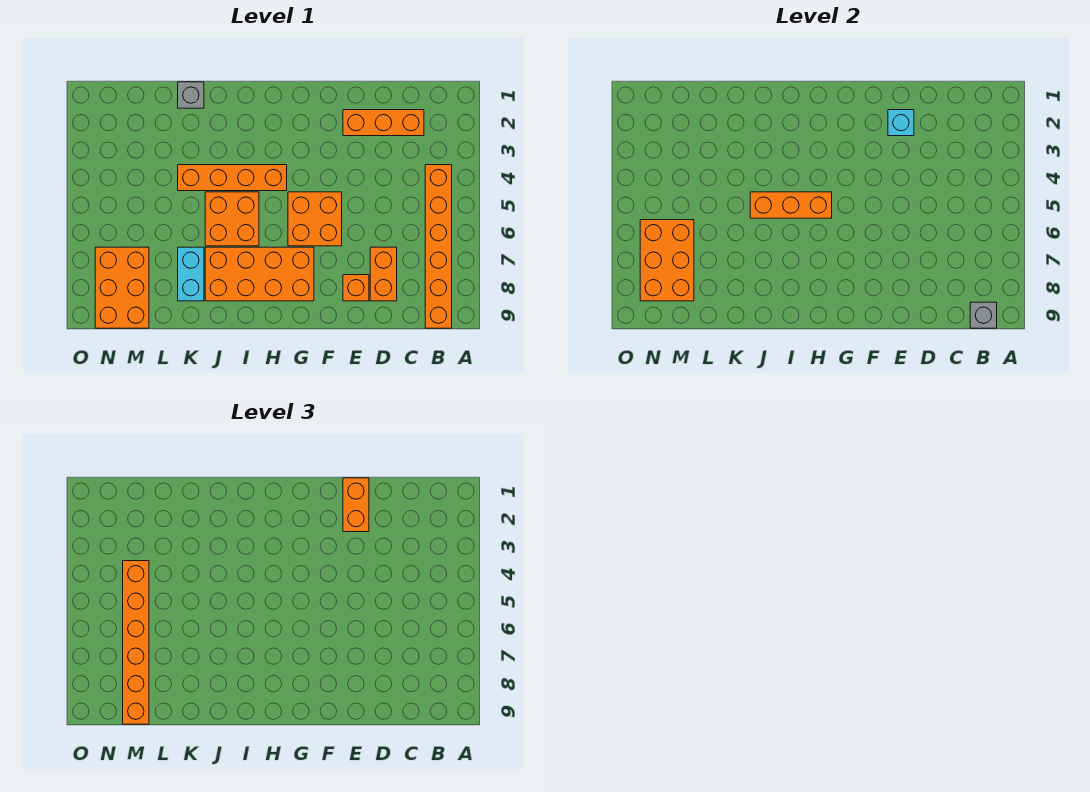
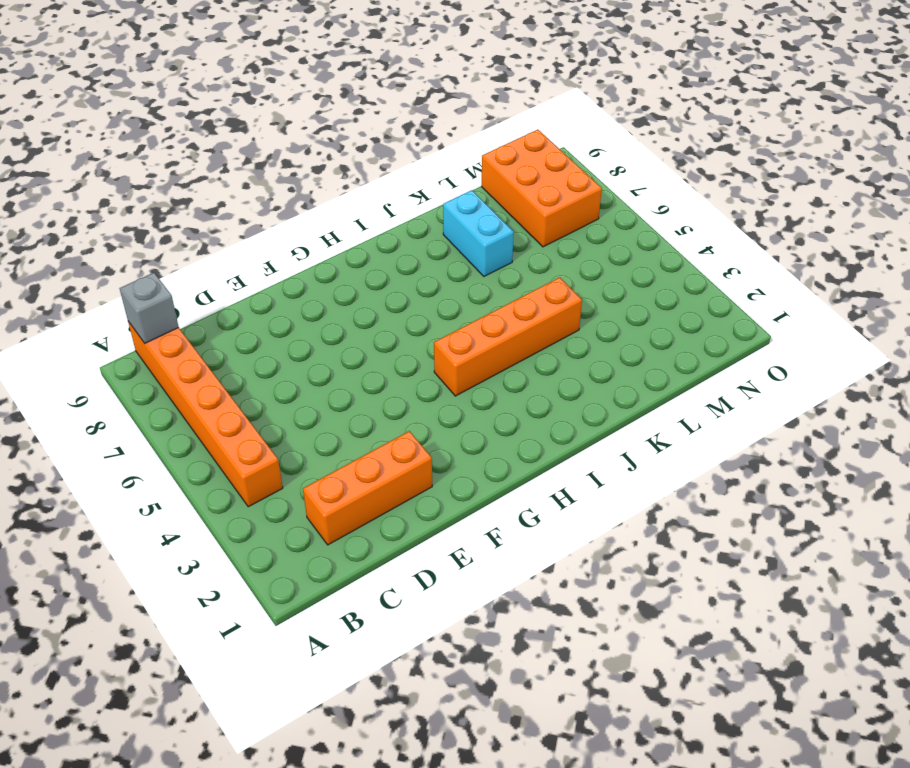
none -> orange brick D7:D8 level 1
none -> orange brick E8 level 1
none -> orange brick F5:G6 level 1

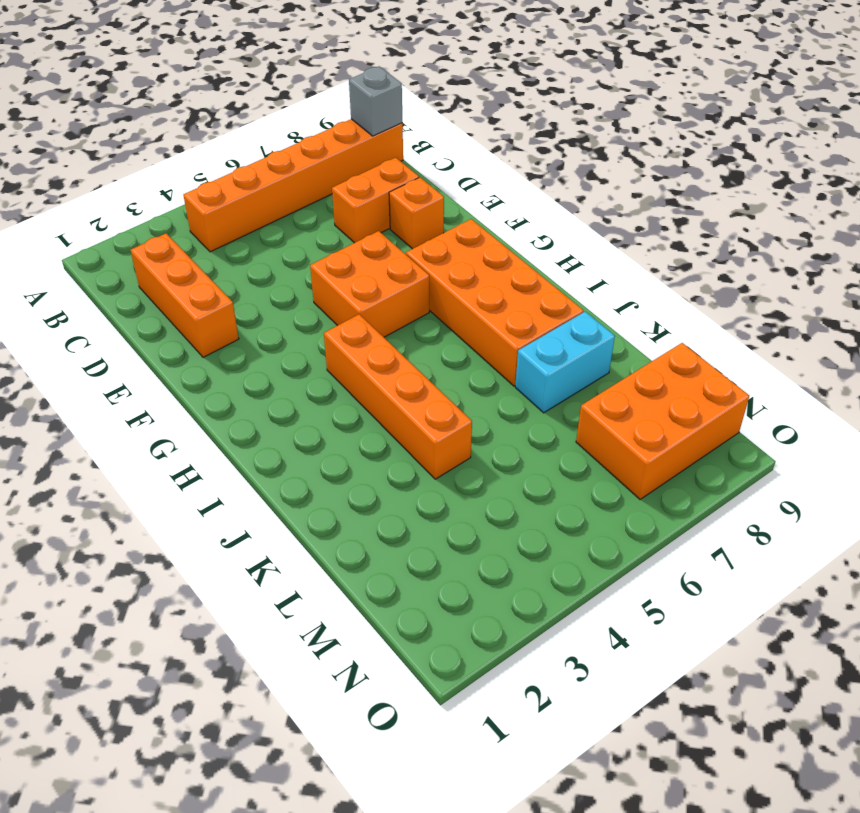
none -> orange brick I5:J6 level 1
none -> grey brick K1 level 1
none -> cyan brick E2 level 2

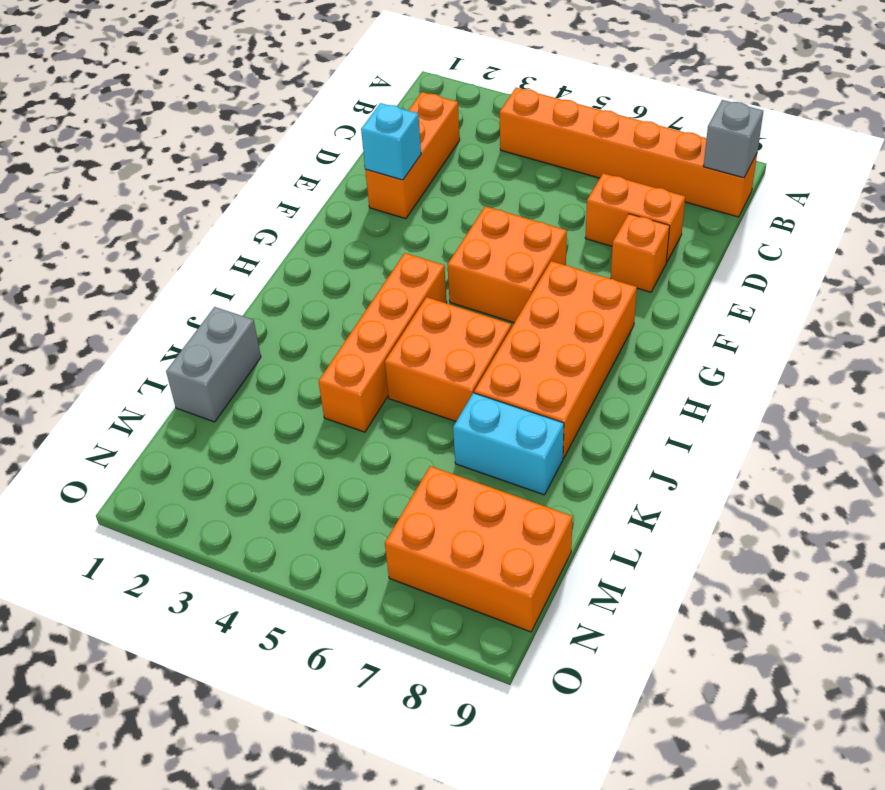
grey brick K1:L1 level 1 -> grey brick K1 level 1
none -> orange brick H5:J5 level 2
none -> orange brick M6:N8 level 2
none -> orange brick E1:E2 level 3

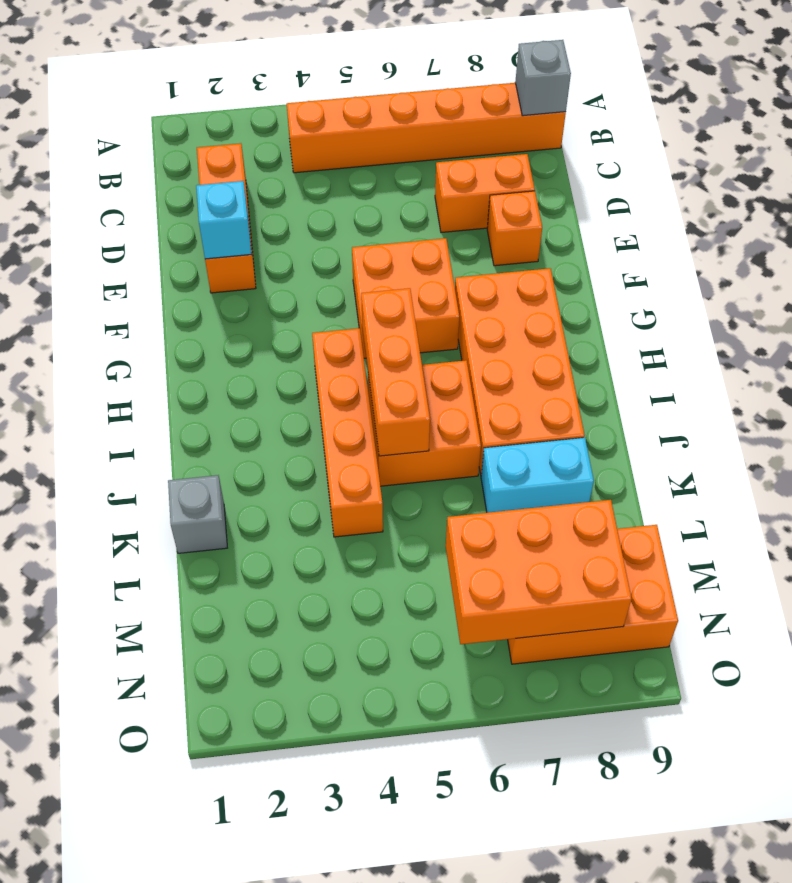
none -> orange brick E1:E2 level 3
none -> orange brick M4:M9 level 3

